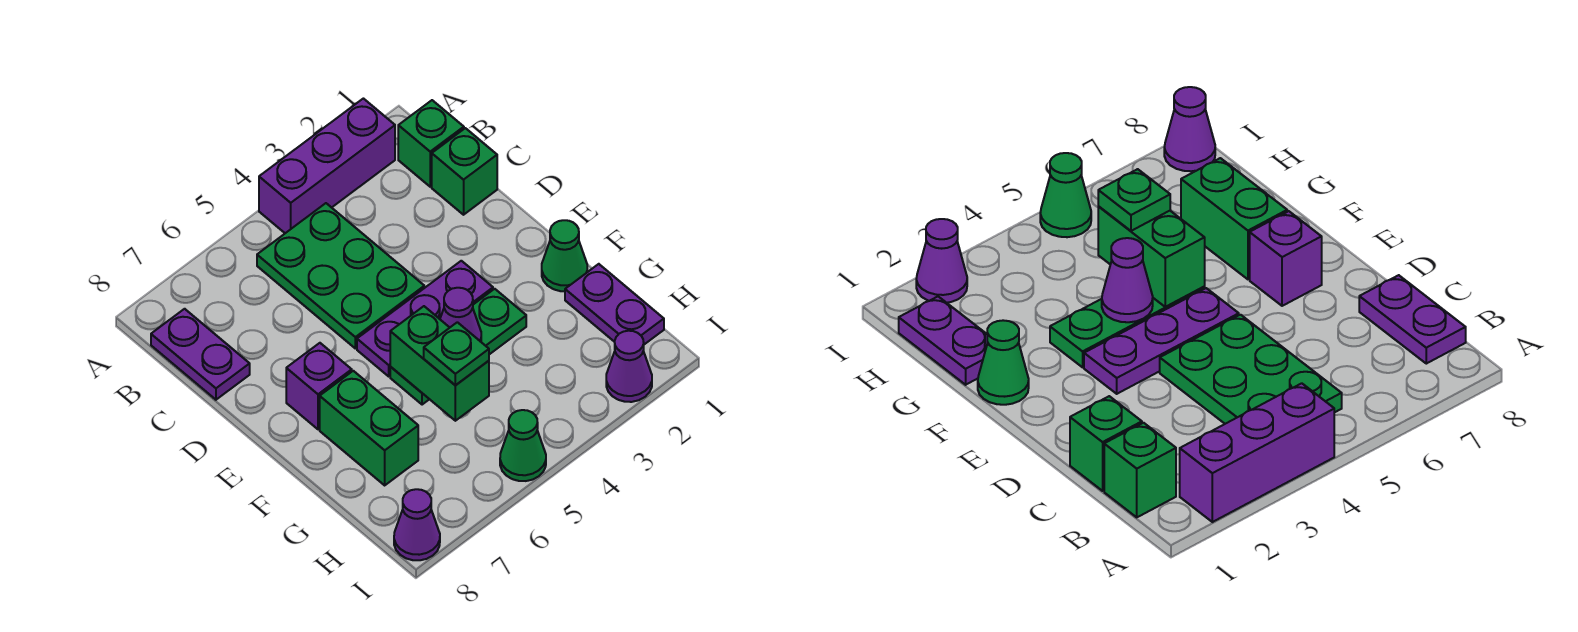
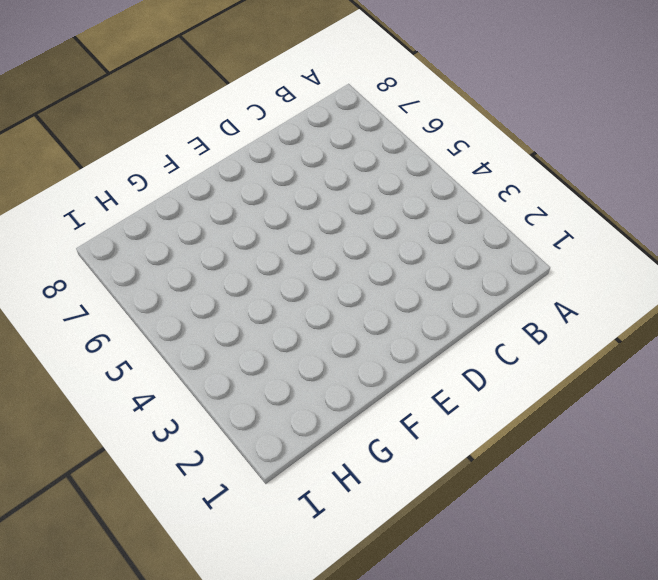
none -> purple brick A2:A4 level 1
none -> green brick B1 level 1
none -> green plate B4:D5 level 1

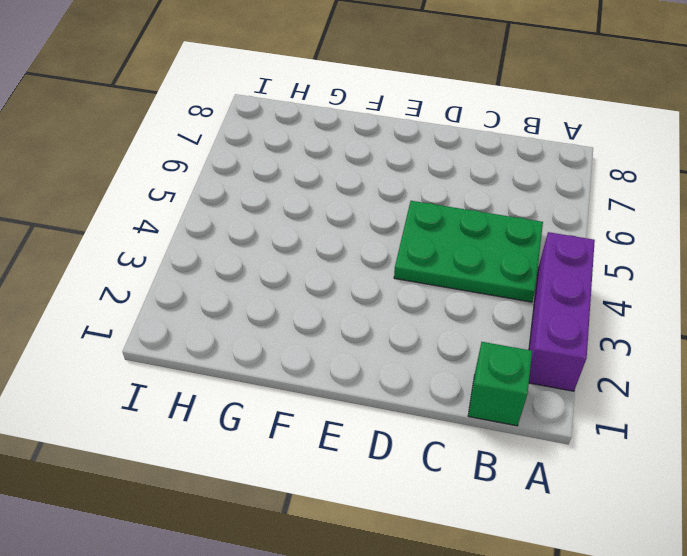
none -> purple plate B8:C8 level 1
none -> green brick C1 level 1
none -> purple plate E3:E5 level 1

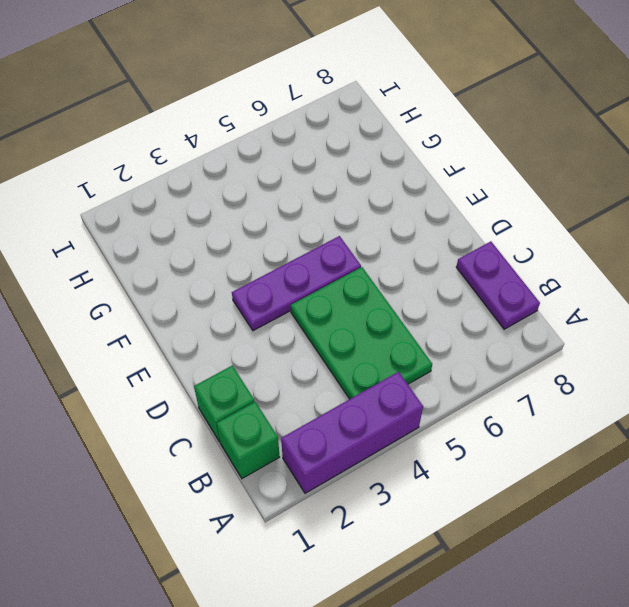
none -> purple brick E7 level 1
none -> green cone F1 level 1
none -> green plate F3:F5 level 1

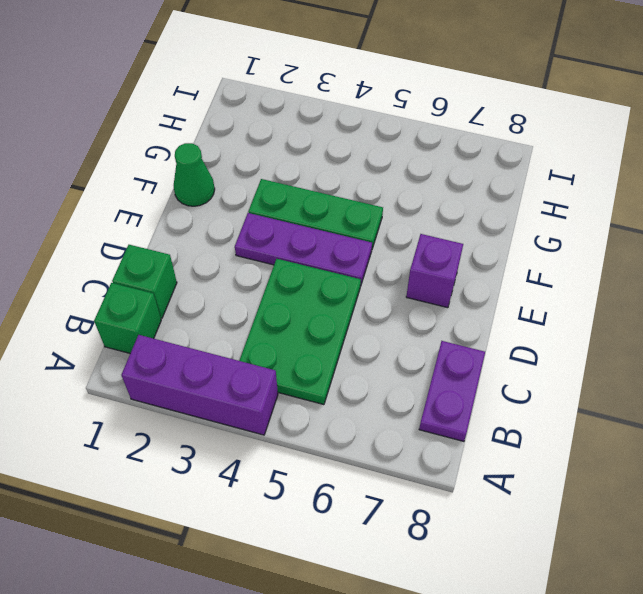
none -> green brick F7:G7 level 1
none -> purple plate G1:H1 level 1
none -> purple cone I2 level 1

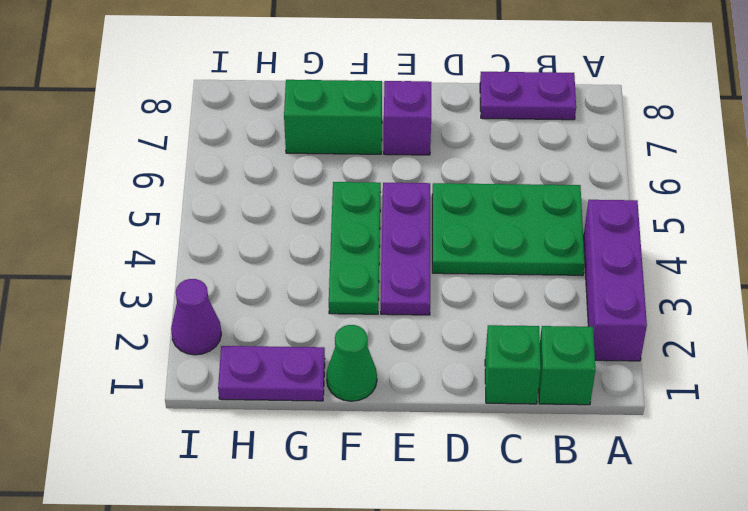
none -> green cone I5 level 1
none -> purple cone I8 level 1
none -> purple cone F4 level 2

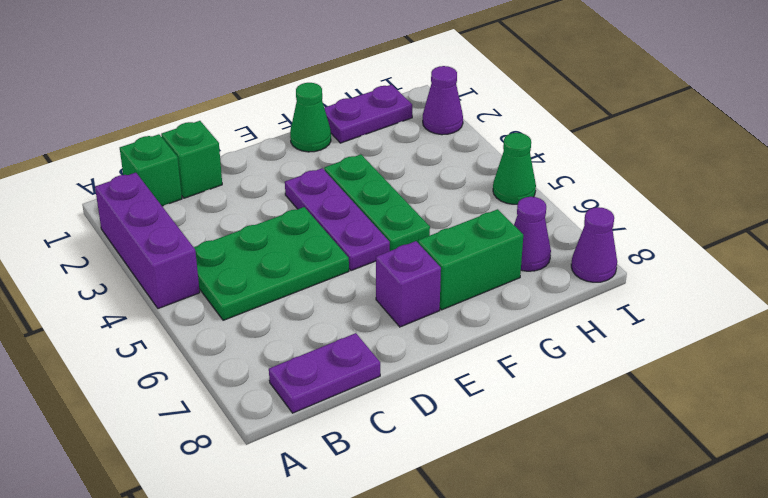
purple cone H7 level 1 -> purple cone F4 level 2
none -> green brick F5:G5 level 2
none -> green plate G5 level 3

